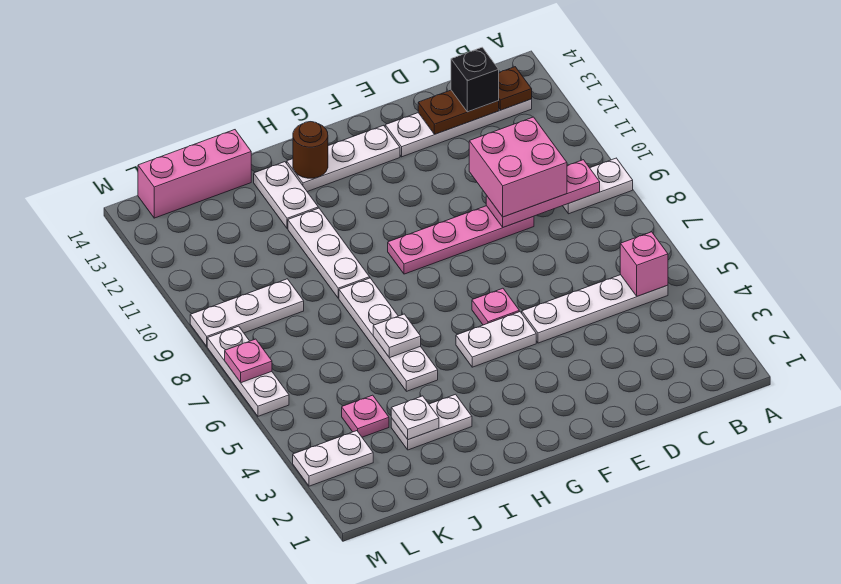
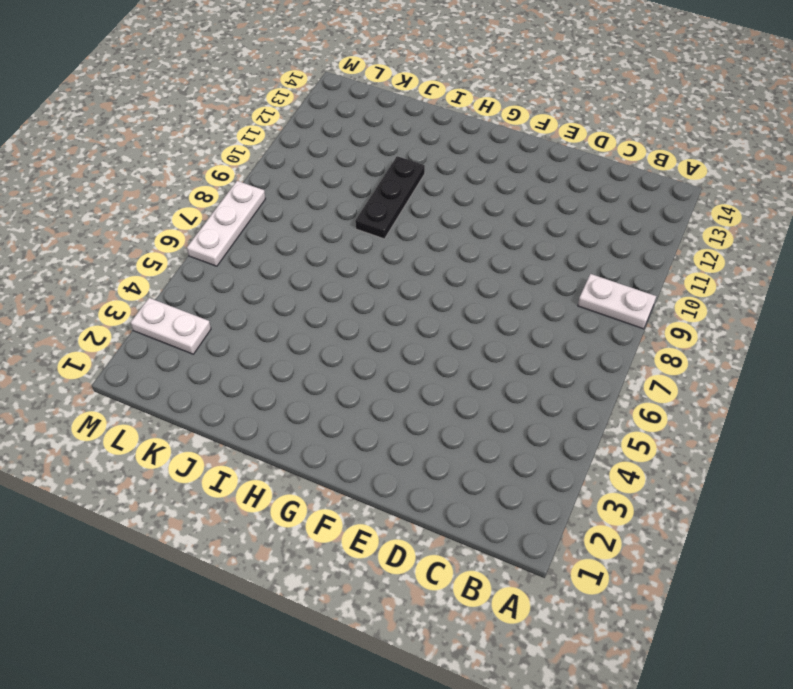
black plate I9:I11 level 1 -> white plate I9:I11 level 1
none -> white plate B5:E5 level 1
none -> white plate B13:E13 level 1
none -> pink plate D9:G9 level 1

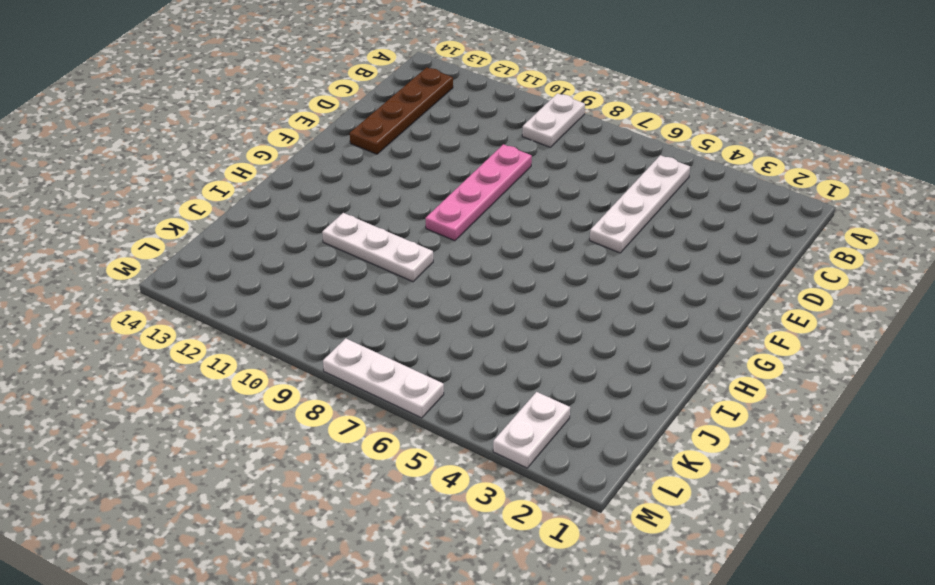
brown plate B13:E13 level 1 -> white plate B13:E13 level 1
none -> white plate F5:G5 level 1
none -> pink plate F6 level 1
none -> white plate F13:H13 level 1

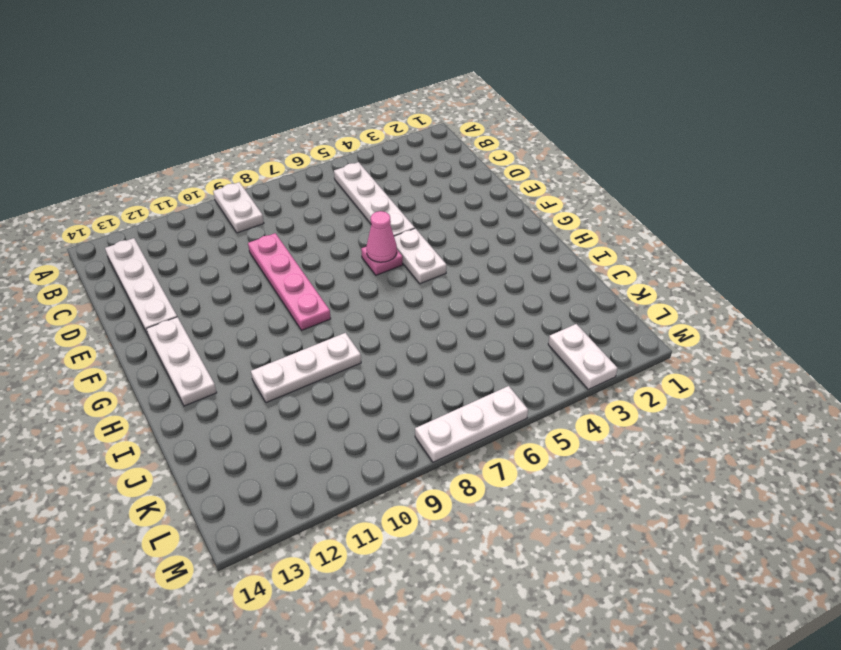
pink cone F6 level 2 -> none
none -> white plate I3:J3 level 1
none -> white plate I5:I8 level 1
none -> white plate I12:I13 level 1

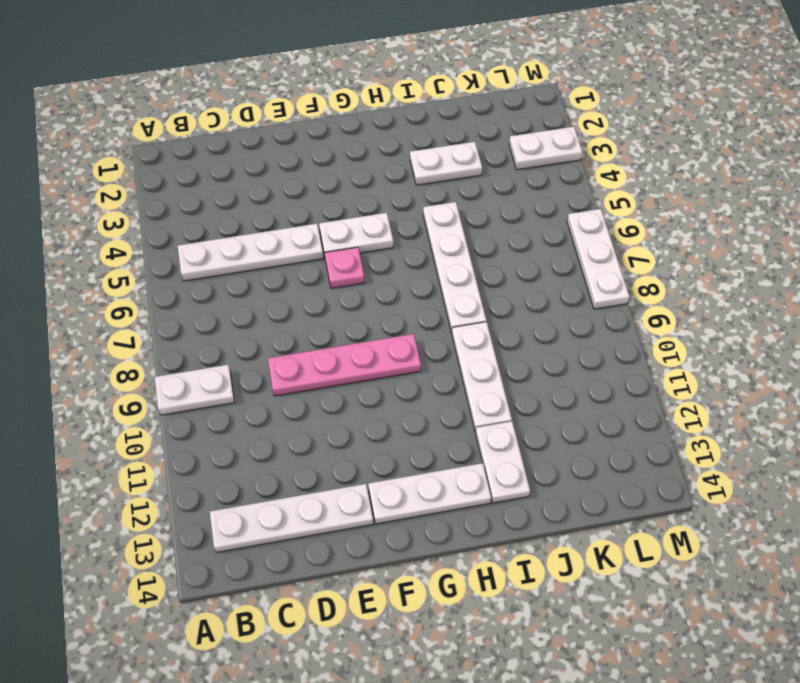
none -> pink brick J14:L14 level 1
none -> pink plate K4 level 1
none -> white plate K9:M9 level 1

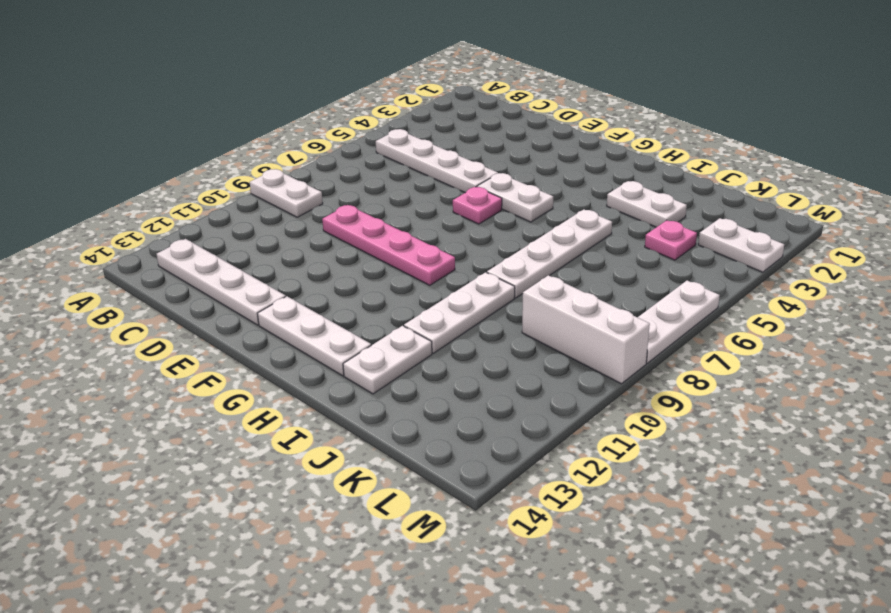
white brick K9:M9 level 1 -> white plate K9:M9 level 1
none -> pink brick J14:L14 level 1
none -> pink brick B5 level 2
none -> pink plate B9:D9 level 2

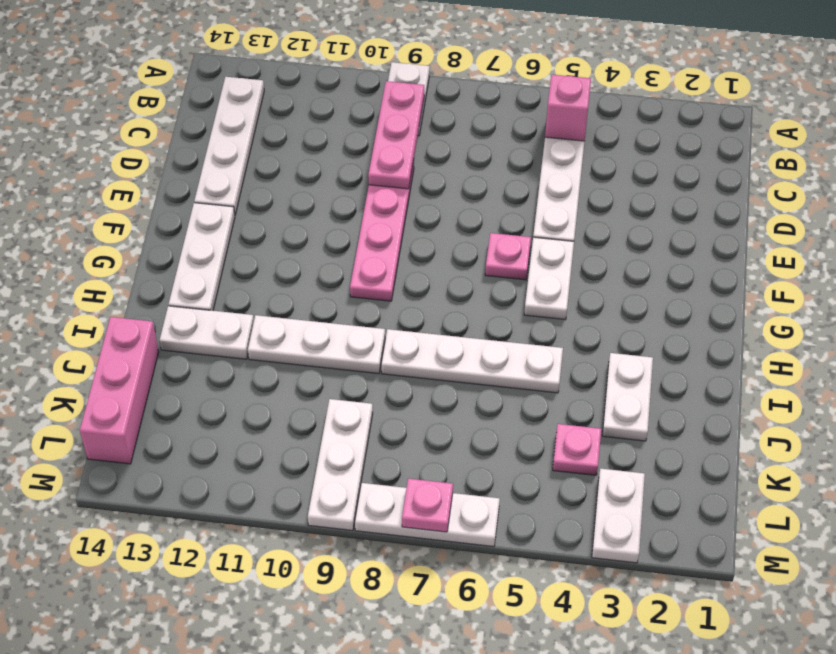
none -> brown plate B13 level 2
none -> brown plate C13:D13 level 2
none -> brown round brick H13 level 2

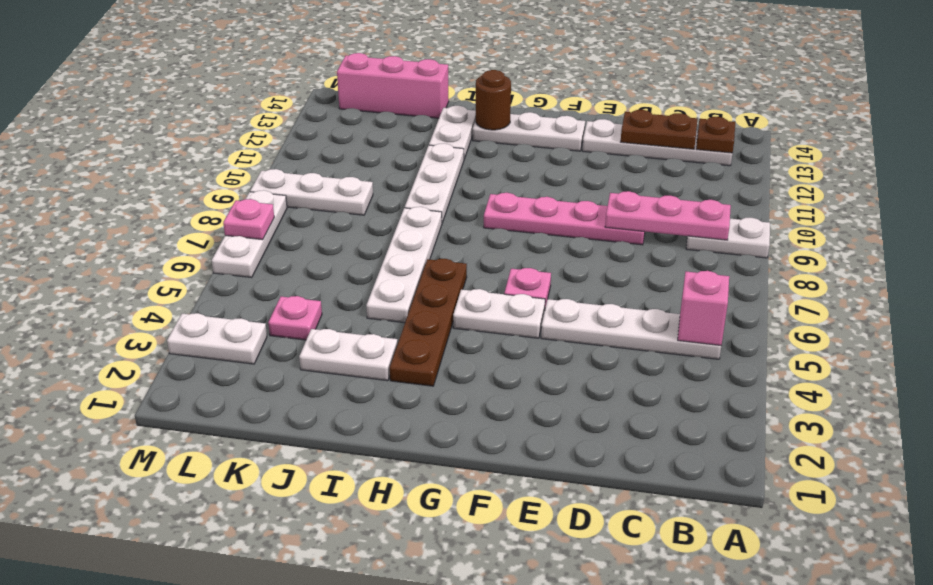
brown plate H3:H6 level 1 -> none
none -> white plate I6 level 2
none -> white plate J3 level 2
none -> pink brick C9:D10 level 3

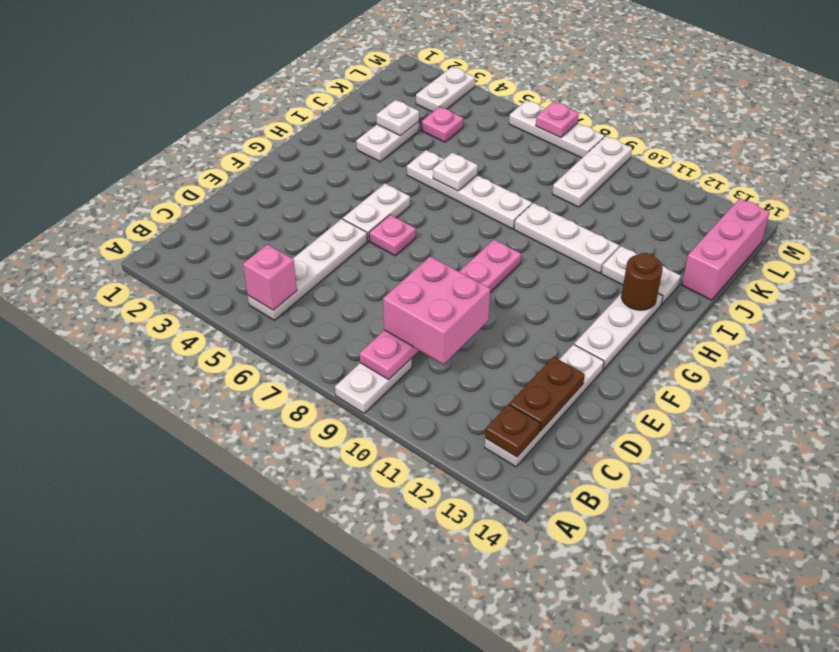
none -> black brick C13 level 3

